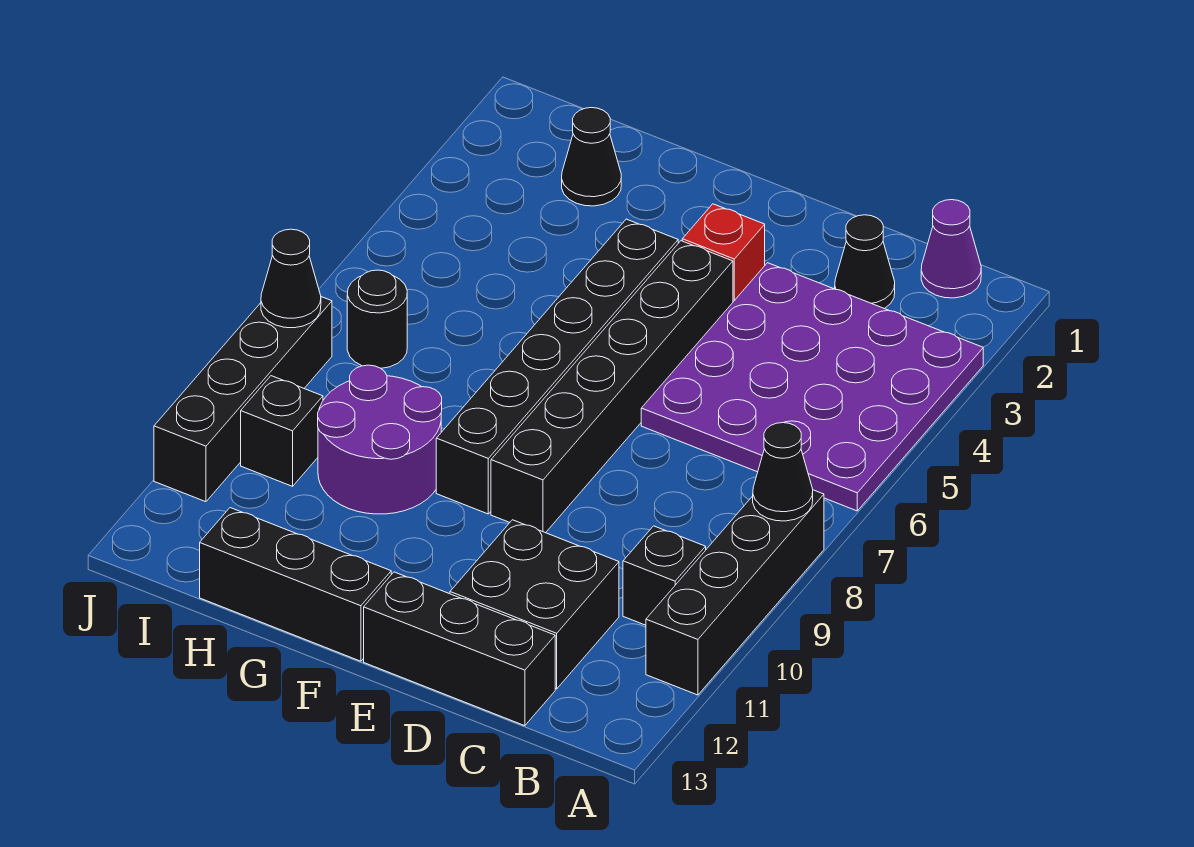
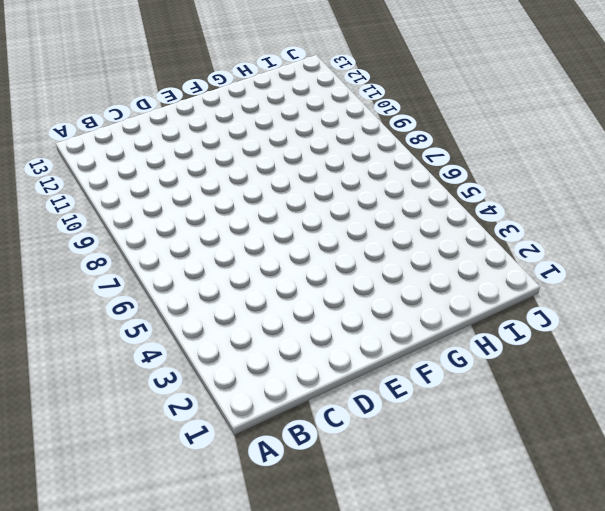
none -> purple plate A3:D6 level 1
none -> black brick A8:A11 level 1
none -> purple cone B1 level 1

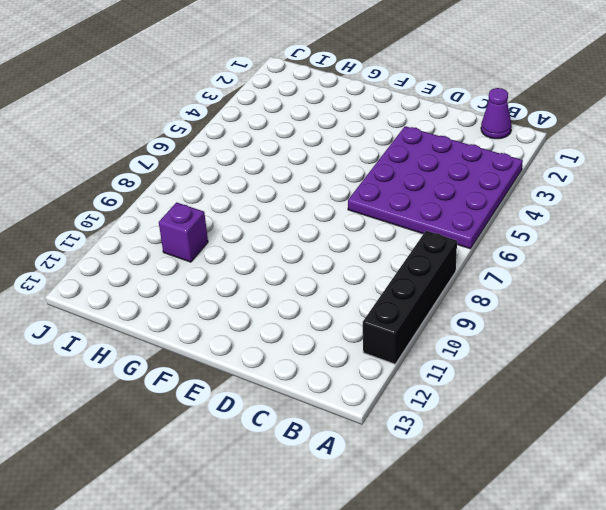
purple brick H10 level 1 -> purple round brick G9:H10 level 1
none -> black brick B10 level 1
none -> black cone C2 level 1
none -> black brick C11:D12 level 1

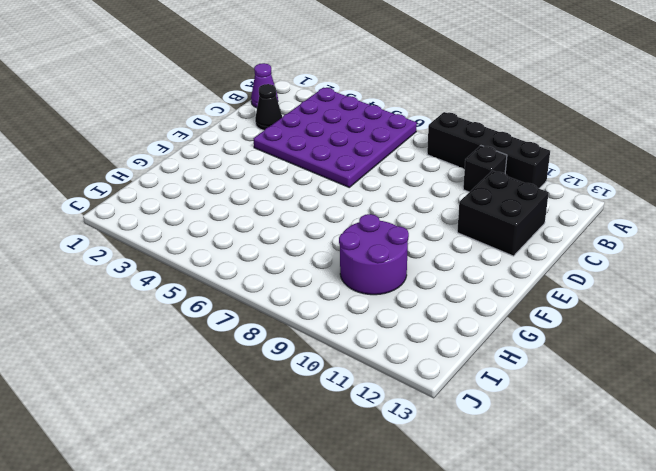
none -> black brick C13:E13 level 1
none -> red brick E3 level 1
none -> black brick E4:E9 level 1

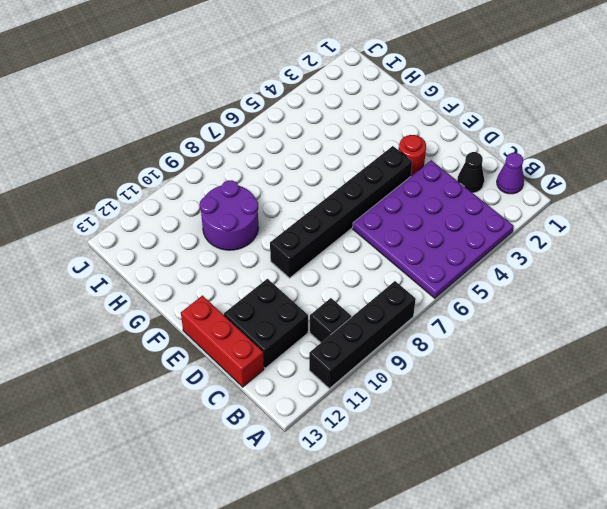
red brick C13:E13 level 1 -> black brick C13:E13 level 1
red round brick E3 level 1 -> red brick E3 level 1
none -> black brick F4:F9 level 1
none -> black brick F13:H13 level 1
none -> black cone H2 level 1

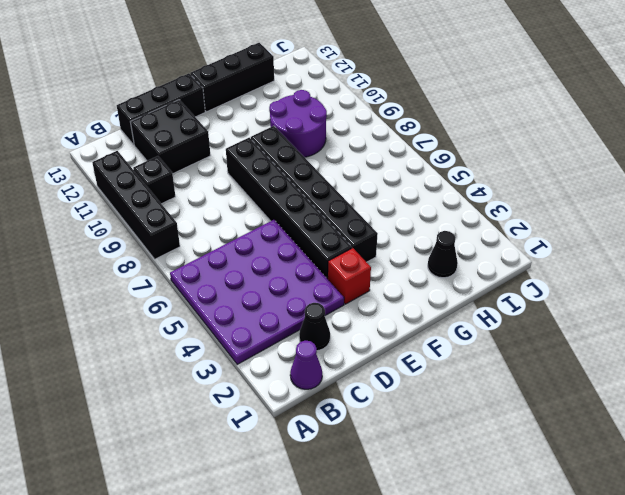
none -> black round brick I7 level 1
none -> black brick I10 level 1
none -> black brick J8:J11 level 1

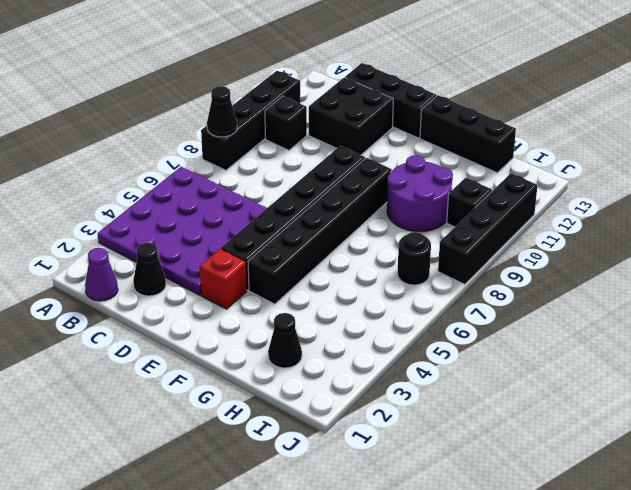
none -> black cone J8 level 2

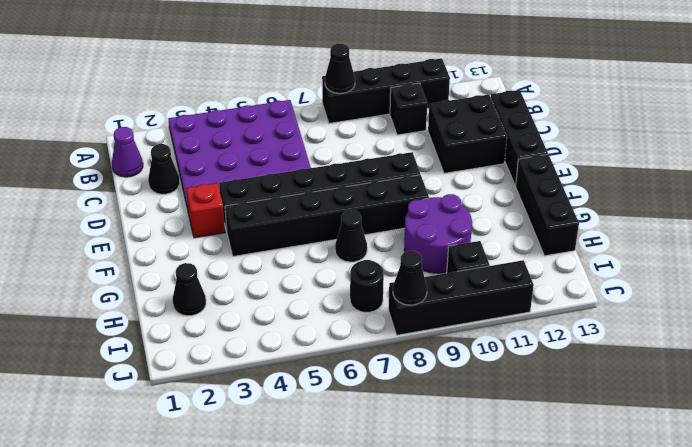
black cone G7 level 1 -> none

